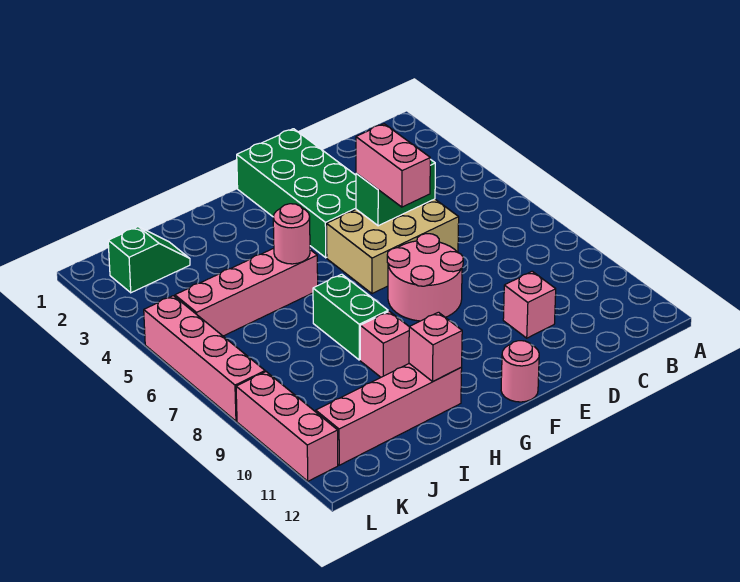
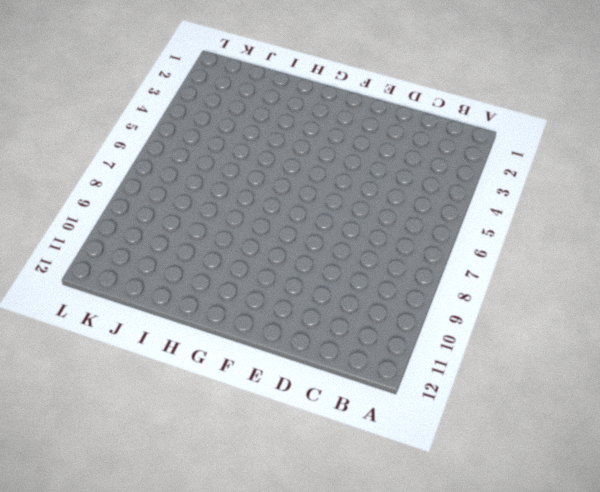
none -> tan brick D5:F6 level 1
none -> pink brick D10 level 1
none -> green brick E1:F4 level 1

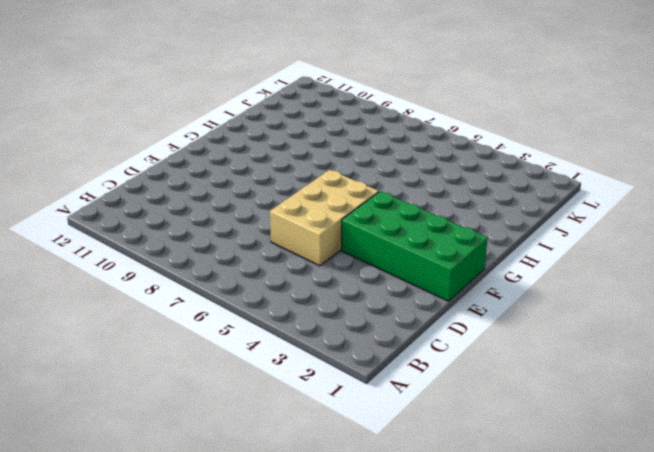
none -> pink brick D10 level 1
none -> pink round brick E7:F8 level 1
none -> pink round brick F12 level 1

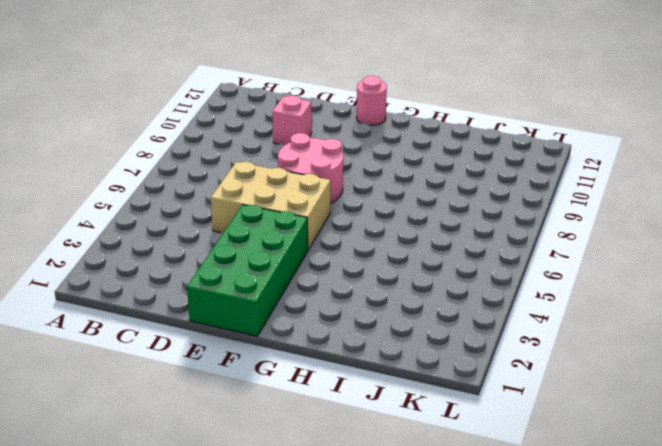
none -> pink brick H5:K5 level 1
none -> green brick H7:H8 level 1
none -> pink brick H9 level 1

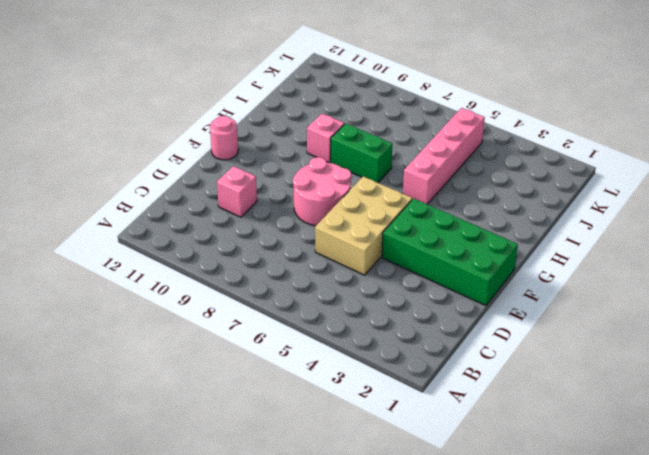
none -> pink brick H11:K11 level 1
none -> green slope J2:K2 level 1 top K
none -> pink brick L5:L8 level 1

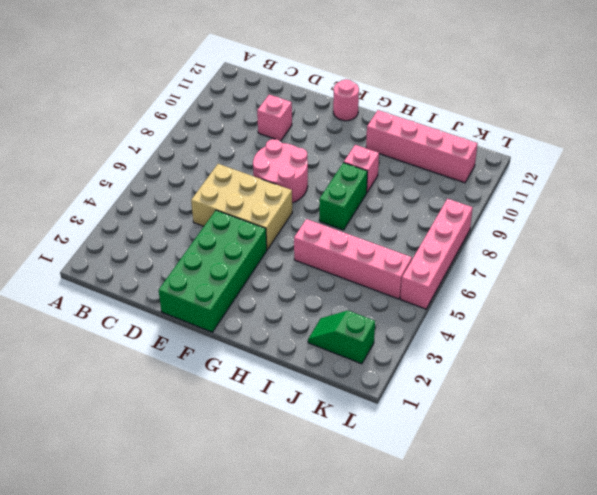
none -> pink brick L9:L11 level 1
none -> green brick D5:E5 level 2
none -> pink round brick H5 level 2

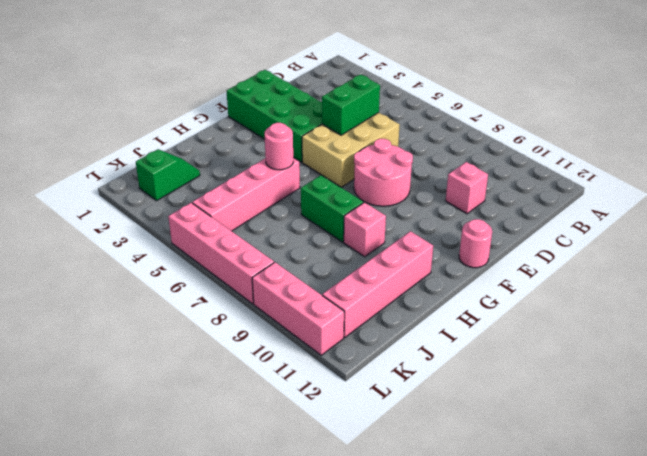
none -> pink brick H11 level 2
none -> pink brick E5:E6 level 3

